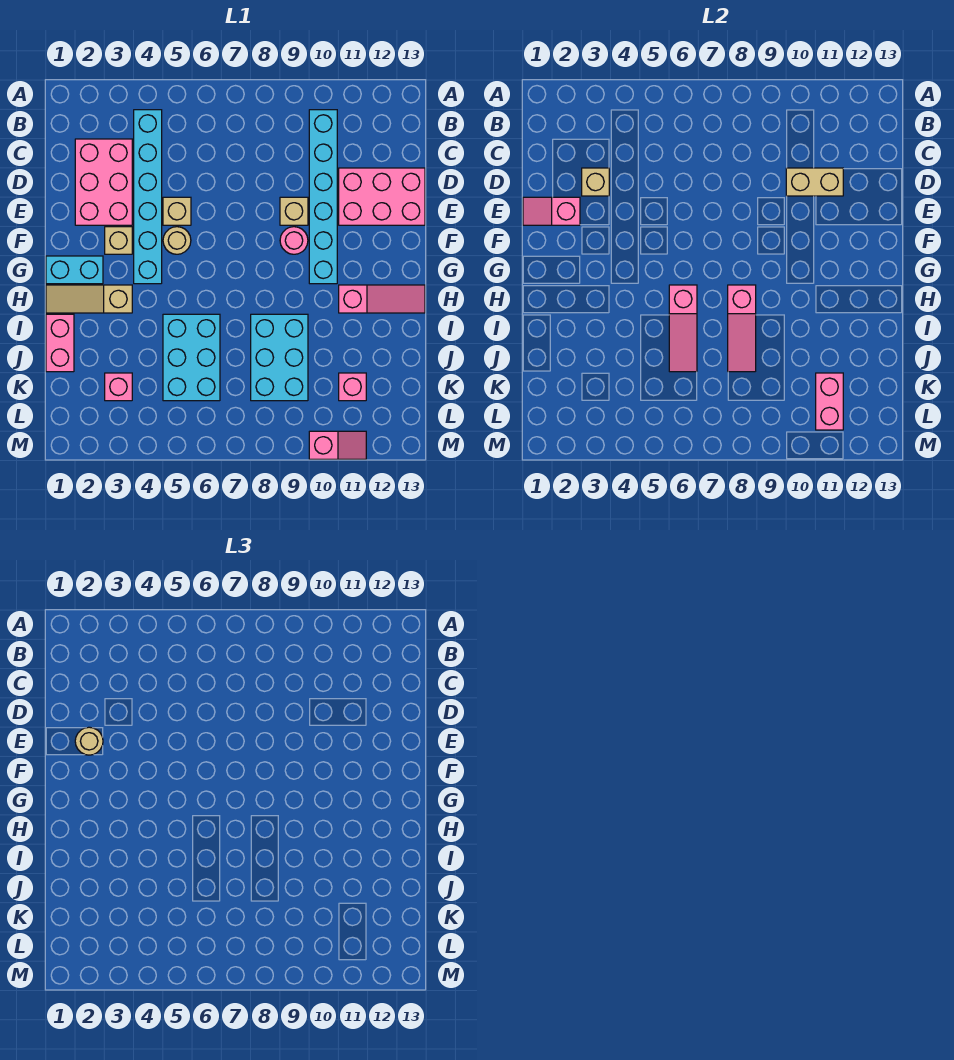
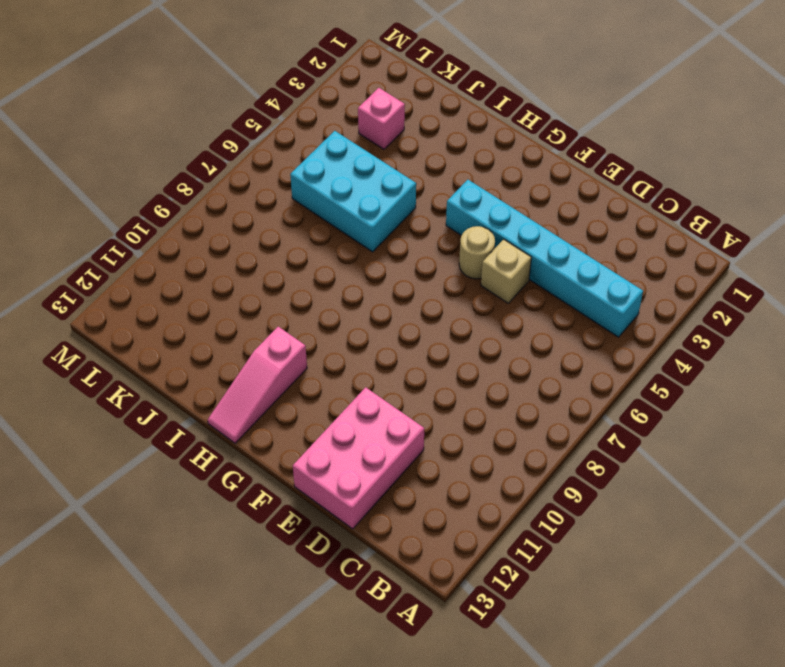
none -> cyan brick B10:G10 level 1
none -> pink brick C2:E3 level 1
none -> tan brick E9 level 1

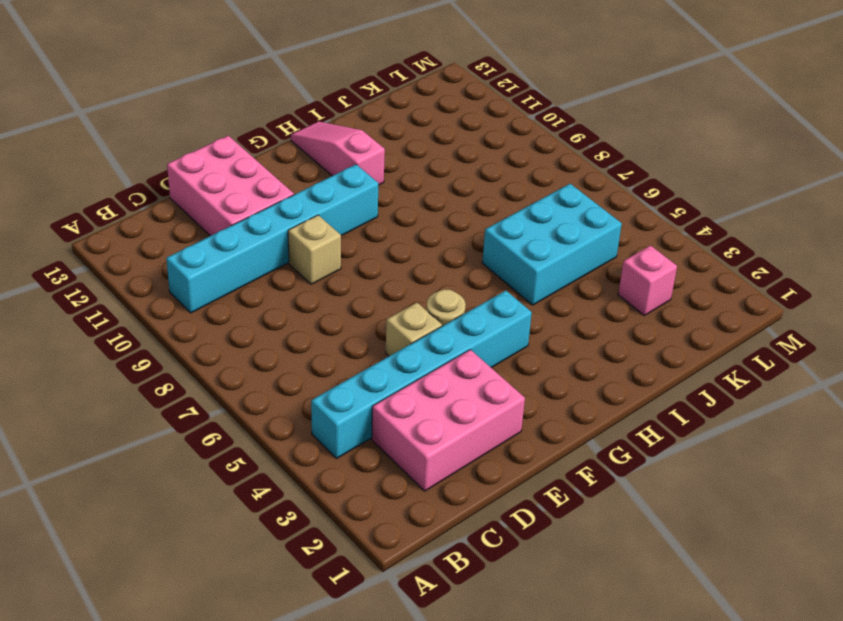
none -> tan brick F3 level 1
none -> pink round brick F9 level 1
none -> cyan brick G1:G2 level 1

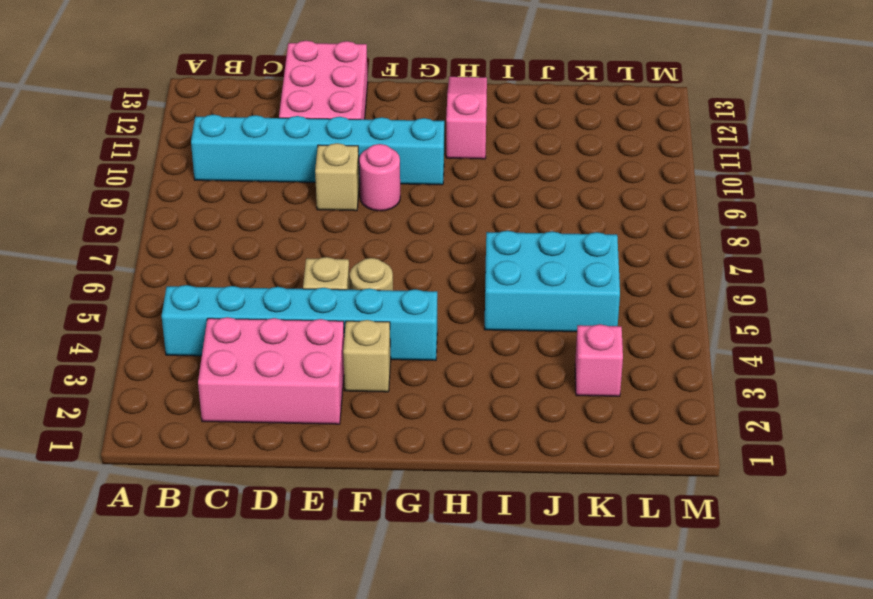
none -> cyan brick G1:G2 level 1
none -> tan slope H1:H3 level 1 top 3
none -> pink brick I1:J1 level 1

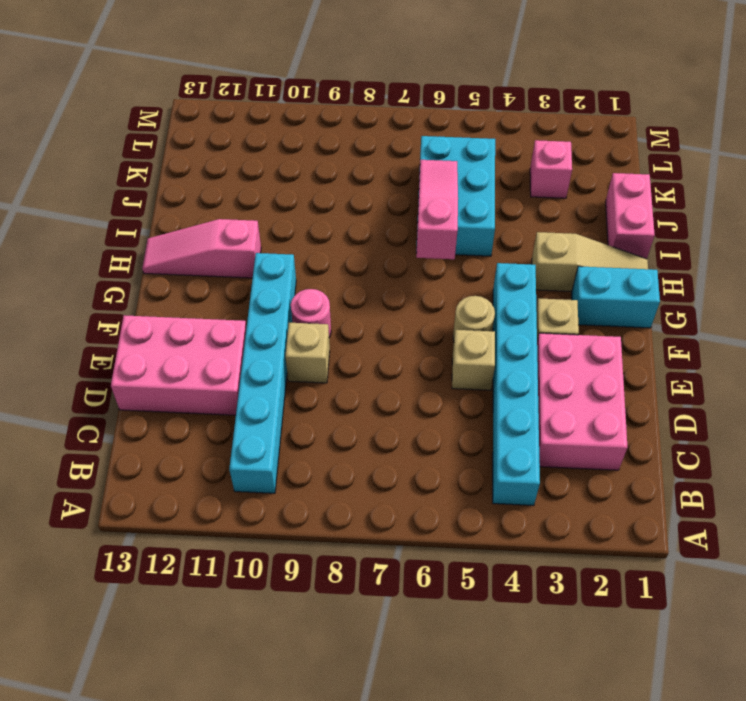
none -> cyan brick I8:K9 level 1
none -> pink brick K11 level 1
none -> pink slope M10:M11 level 1 top 10

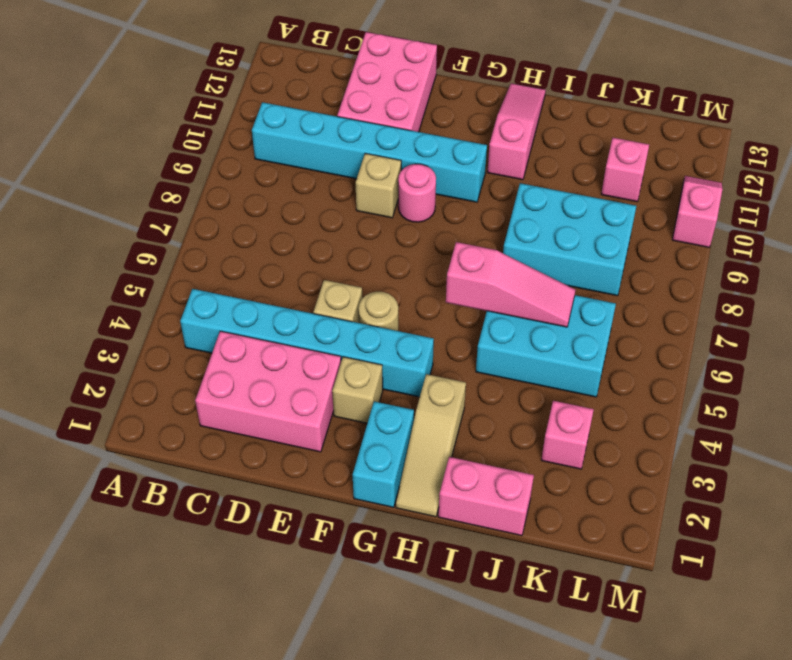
none -> tan brick D3 level 2
none -> tan brick D10:D11 level 2
none -> pink slope E1:E2 level 2 top 2

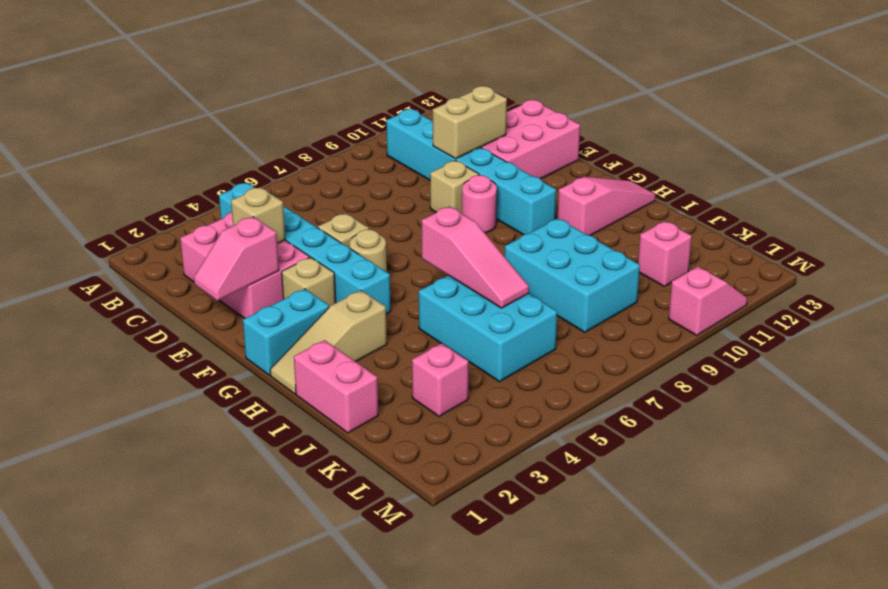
none -> pink slope H8:J8 level 2 top H
none -> pink brick K11:L11 level 2
none -> tan round brick E2 level 3

